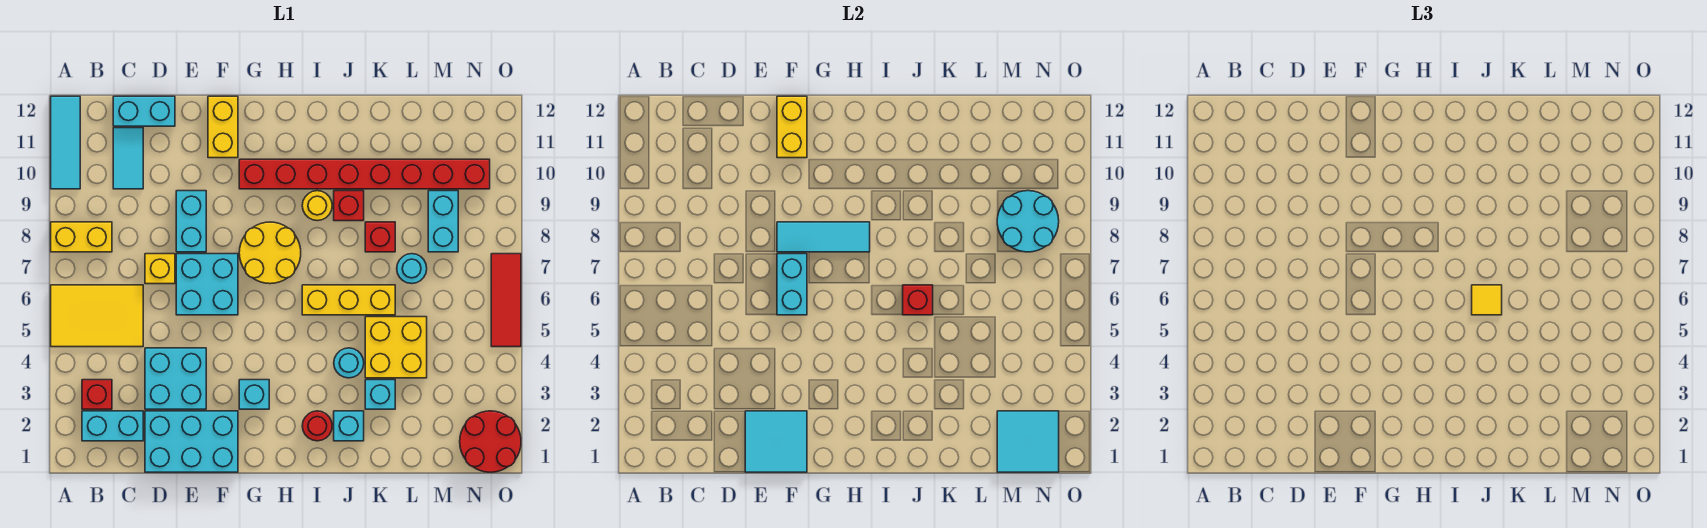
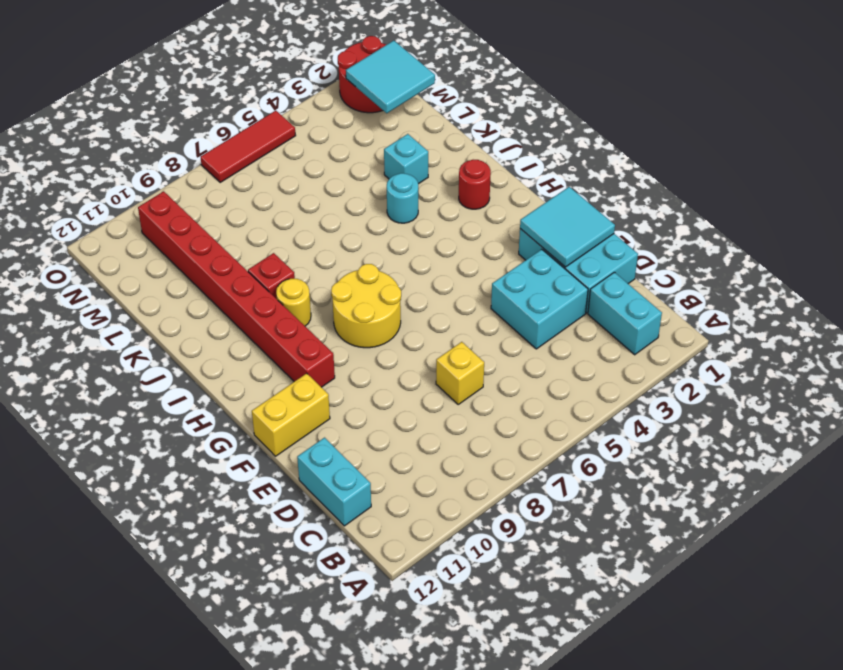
none -> yellow tile A5:C6 level 1
none -> yellow brick A8:B8 level 1
none -> cyan tile A10:A12 level 1
none -> red brick B3 level 1

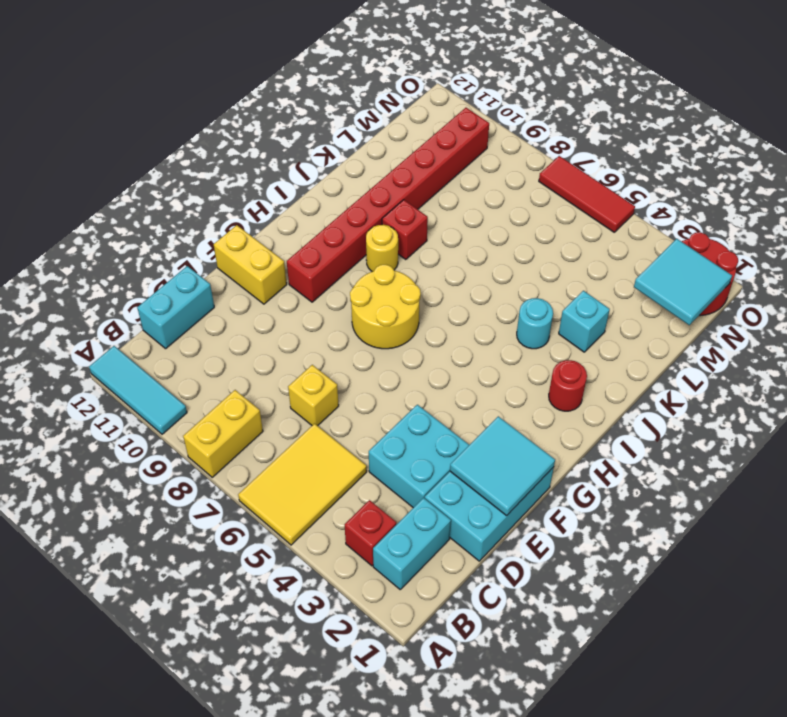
none -> cyan tile C10:C11 level 1
none -> cyan brick E6:F7 level 1
none -> cyan brick E8:E9 level 1
none -> cyan brick G3 level 1

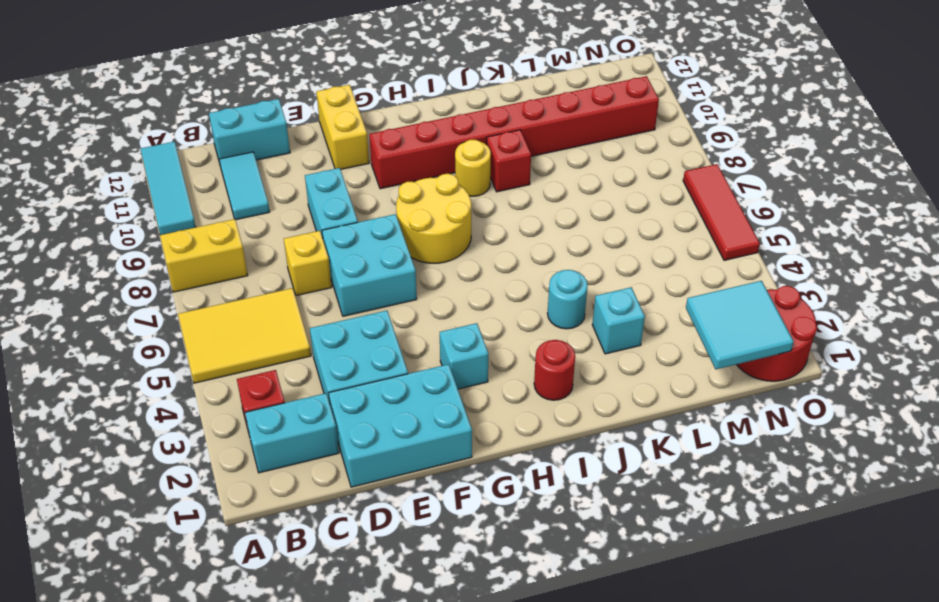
none -> yellow brick I6:K6 level 1
none -> cyan brick J2 level 1
none -> yellow brick K4:L5 level 1
none -> red brick K8 level 1

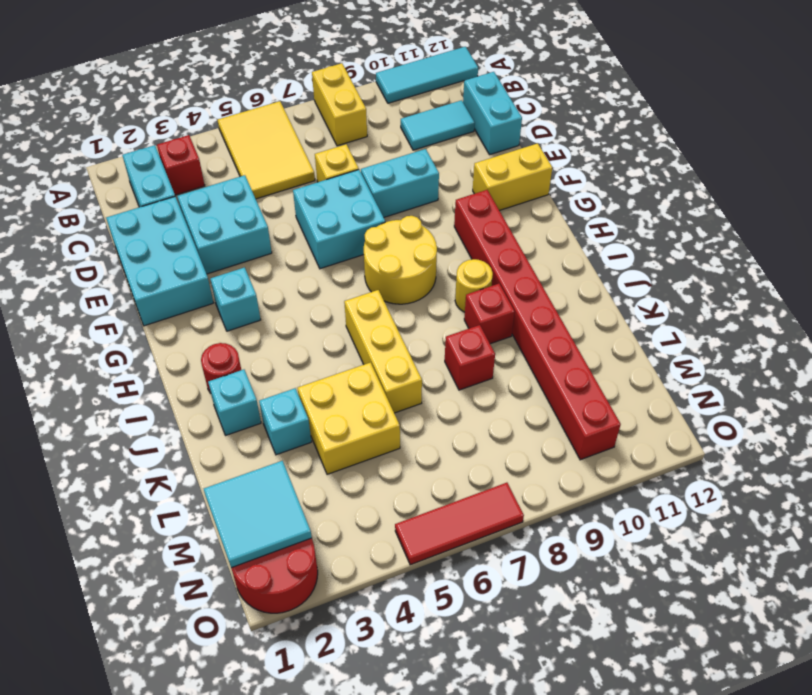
none -> cyan round brick J4 level 1
none -> cyan round brick L7 level 1
none -> cyan brick M8:M9 level 1
none -> cyan tile E1:F2 level 2

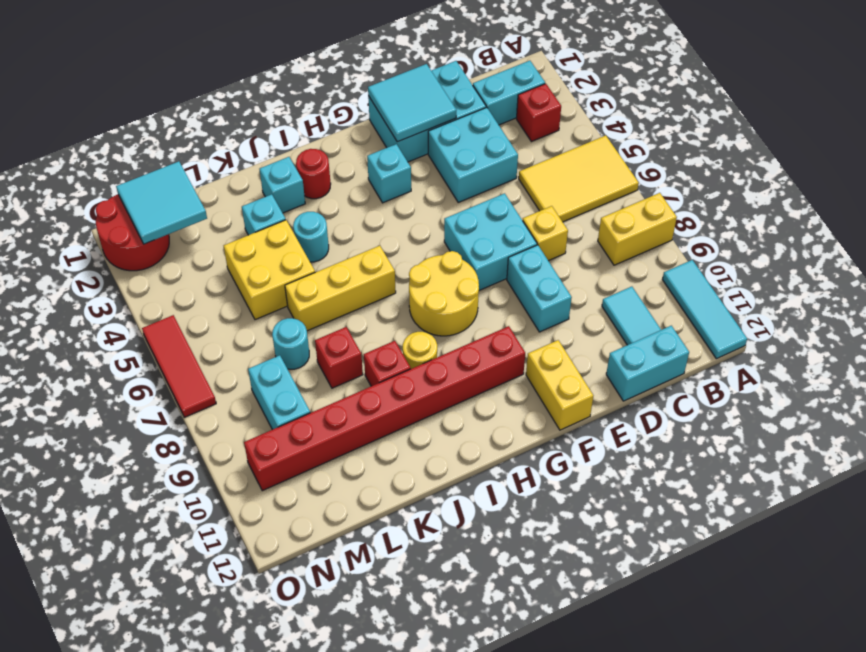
none -> cyan brick F6:F7 level 2
none -> cyan tile F8:H8 level 2
none -> yellow brick F11:F12 level 2
none -> red brick J6 level 2

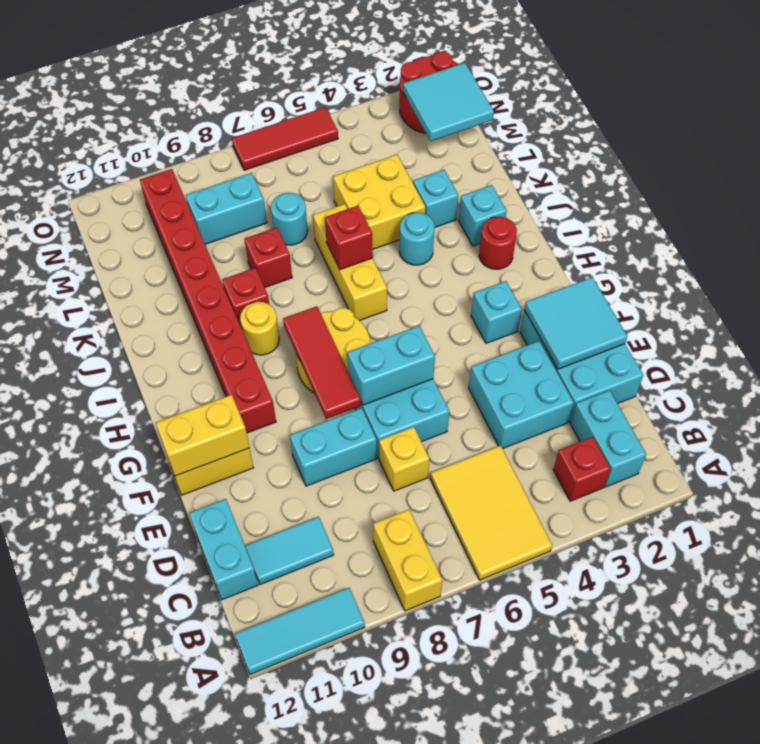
red tile F8:H8 level 2 -> cyan tile F8:H8 level 2
none -> cyan round brick M8:N9 level 2
none -> yellow tile J6 level 3

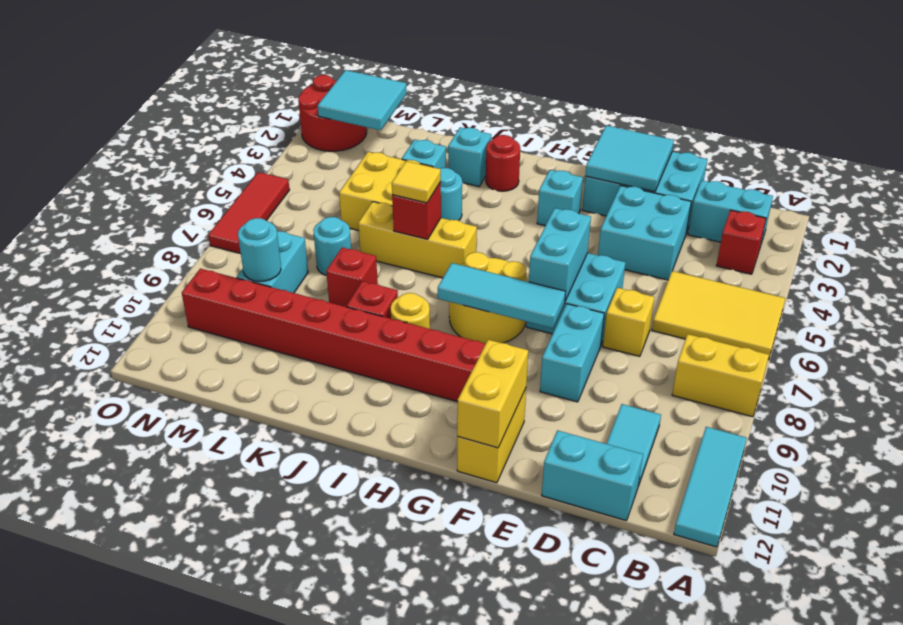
cyan round brick M9 level 2 -> cyan round brick M8:N9 level 2

